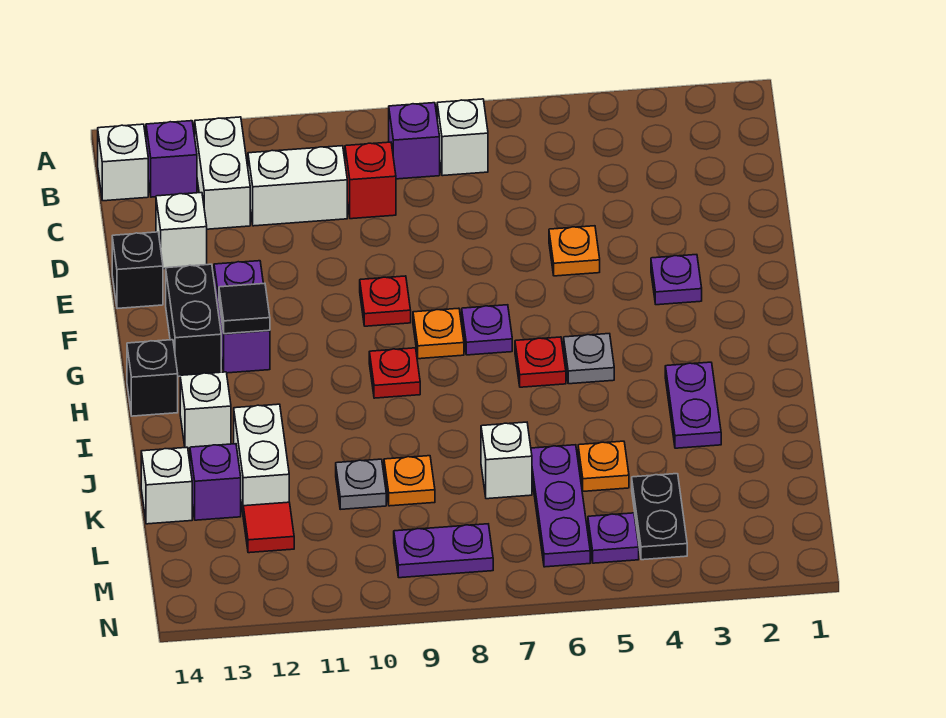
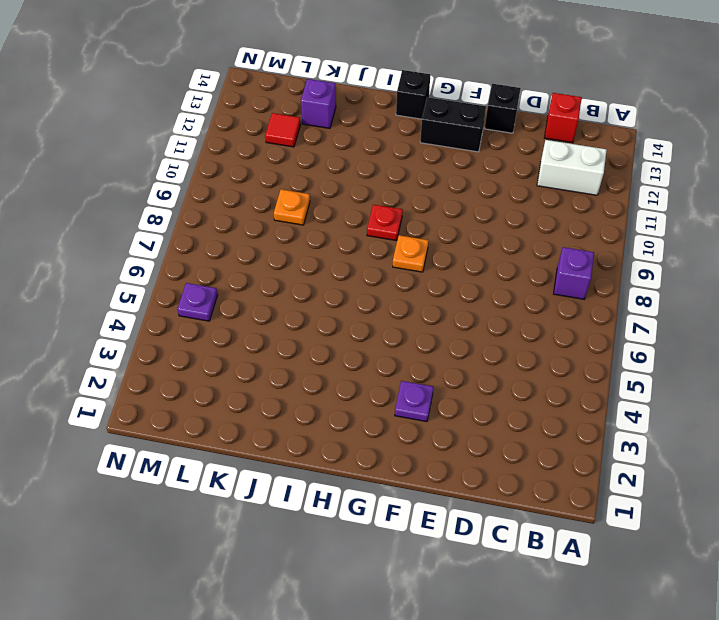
red brick C14 level 1 -> red brick C9 level 1
none -> white brick B7 level 1
none -> purple brick B13 level 1
none -> white brick B14 level 1
none -> white brick C10:C11 level 1

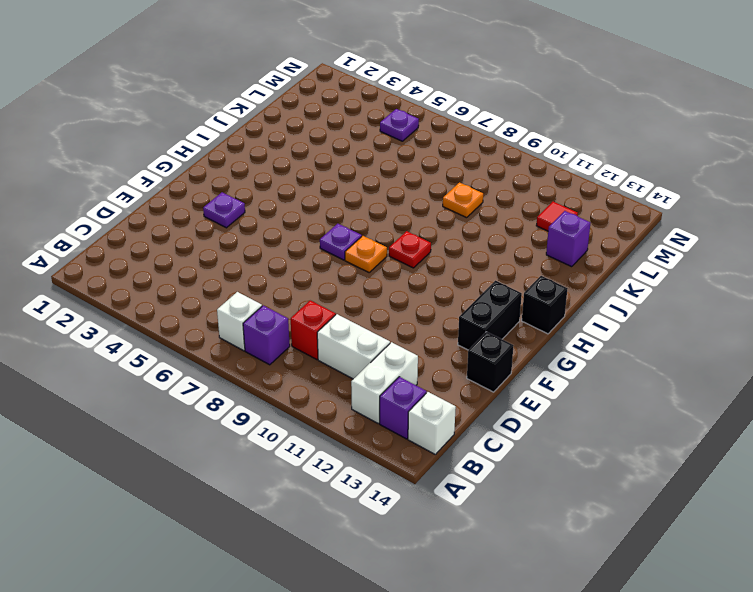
none -> white brick D13 level 1
none -> orange plate E5 level 1
none -> red plate F9 level 1
none -> purple brick F12:G12 level 1

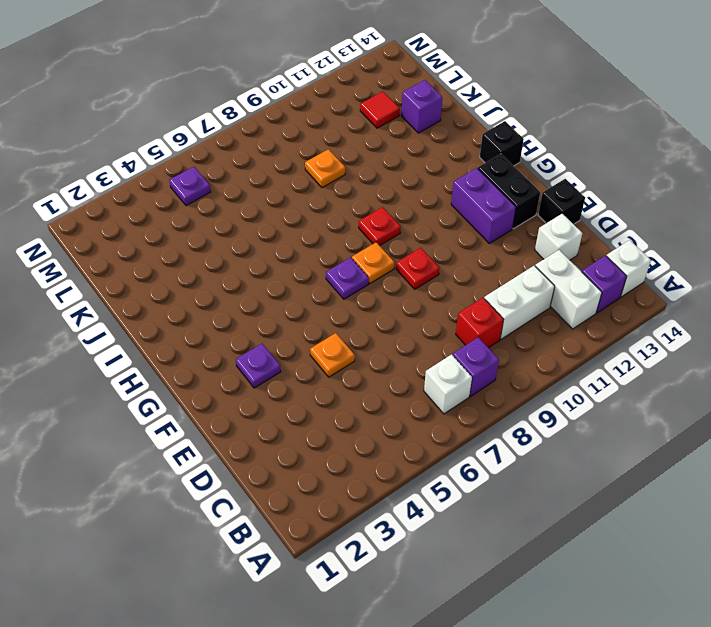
none -> grey plate H5 level 1
none -> red plate H6 level 1
none -> purple plate I3:J3 level 1
none -> white brick I13 level 1

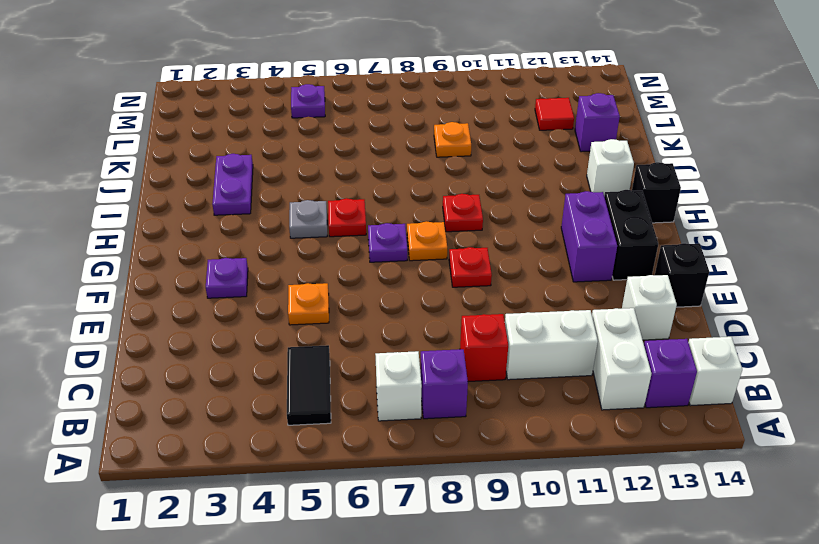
black tile B5:C5 level 1 -> none
none -> white brick J12:K12 level 1
none -> orange plate K5 level 1
none -> purple plate K6:M6 level 1
none -> white brick K7 level 1

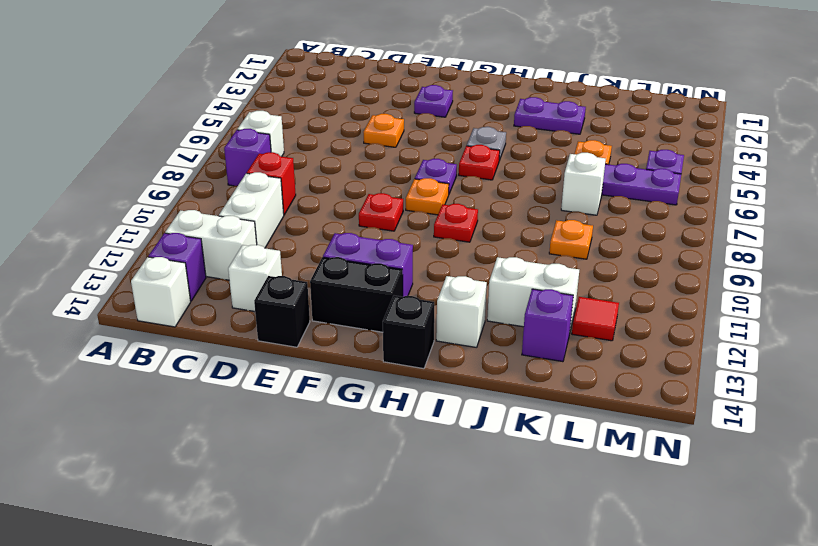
none -> grey plate K10 level 1
none -> white brick K14 level 1
none -> black plate L4:M4 level 1
none -> purple plate M8:M9 level 1

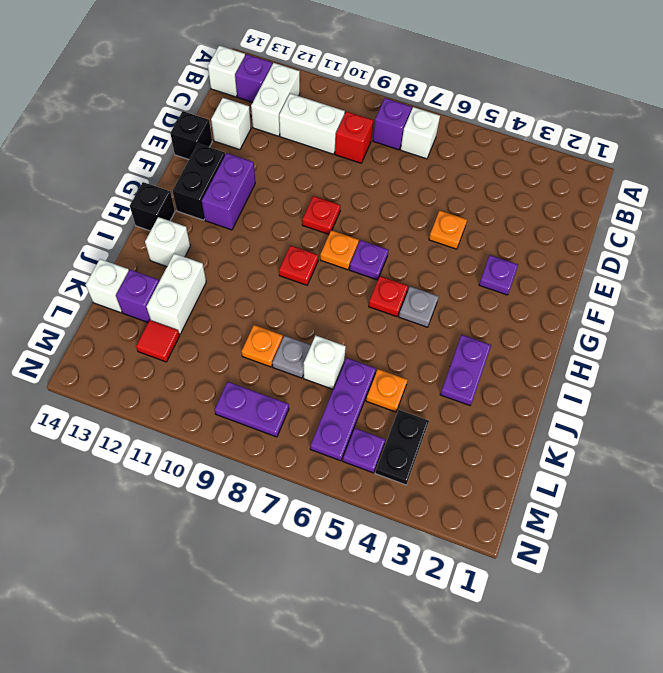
grey plate K8 level 1 -> grey plate K10 level 1
none -> black tile G12 level 2

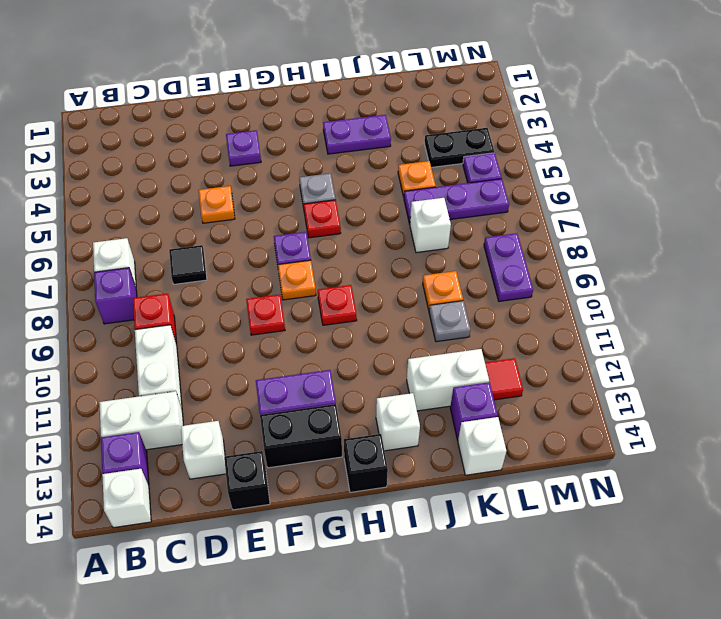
black tile D7 level 1 -> black tile G12 level 2

